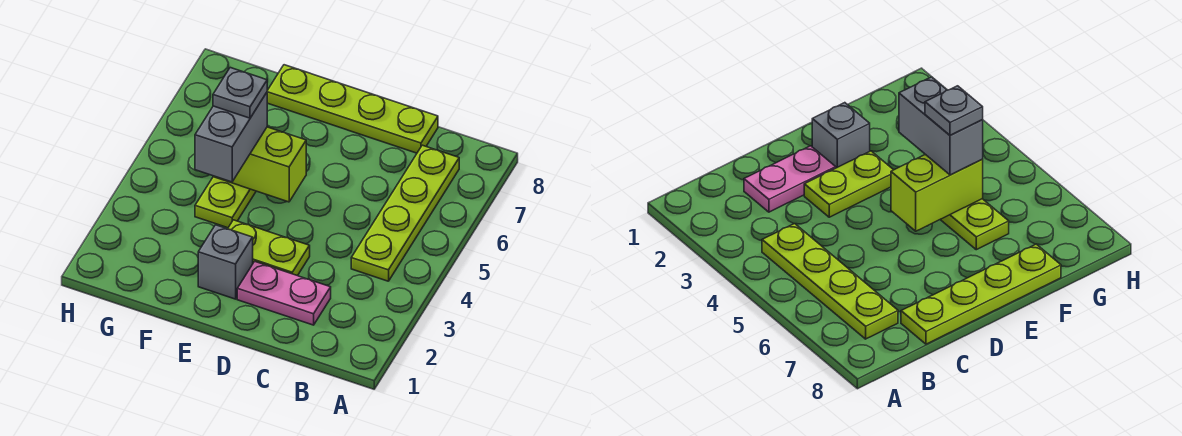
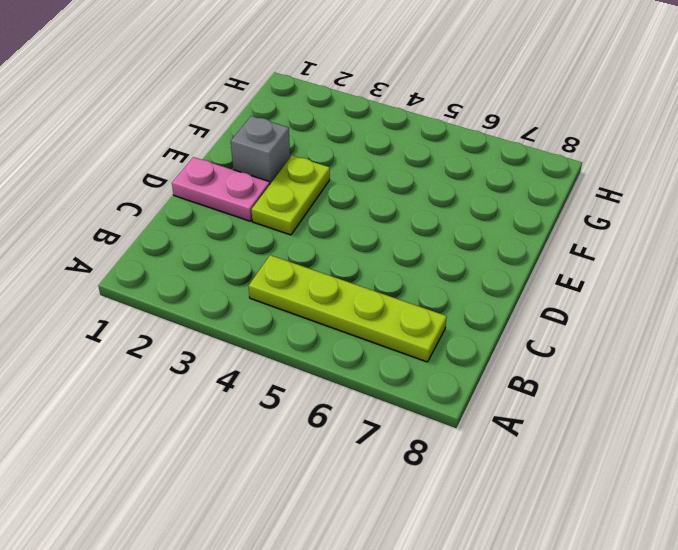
pink plate D1:D2 level 1 -> pink plate C2:D2 level 1
none -> lime plate C8:F8 level 1
none -> lime plate F4:F6 level 1

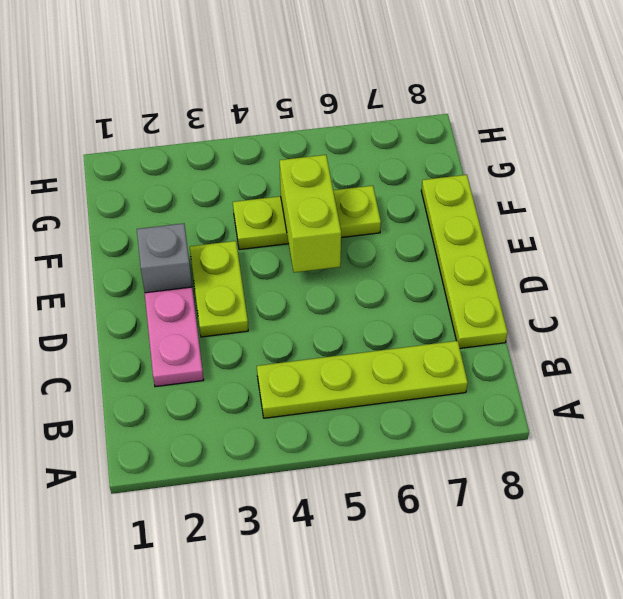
none -> grey brick F4:F5 level 3
none -> grey plate F5 level 4

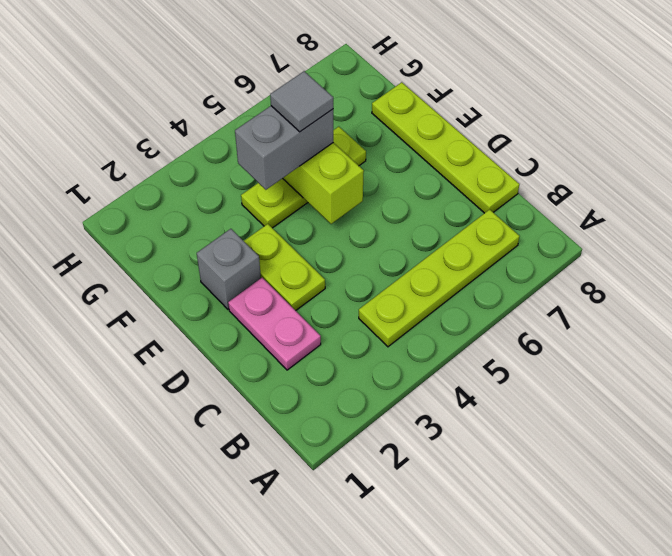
grey tile F5 level 4 -> grey plate F5 level 4

